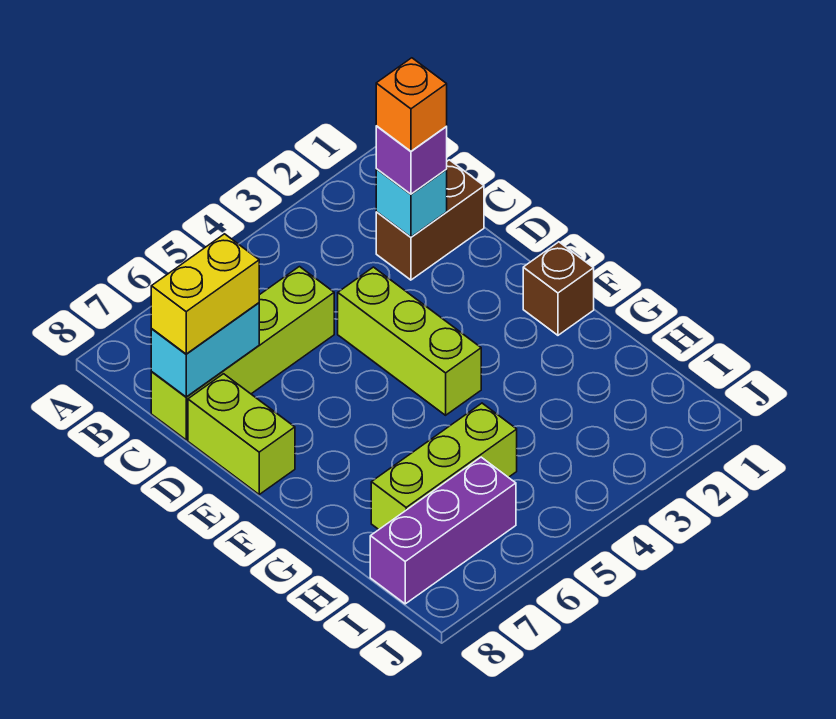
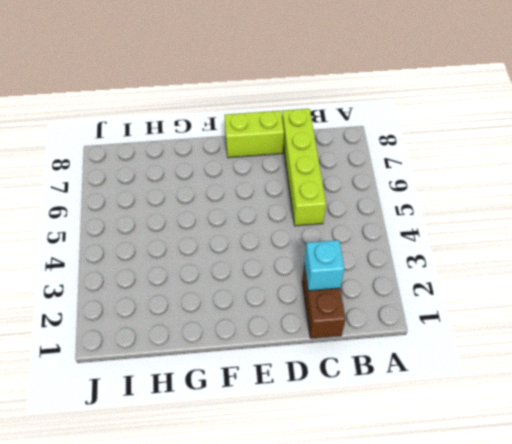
none -> lime brick D4:F4 level 1
none -> brown brick F1 level 1
none -> lime brick H5:H7 level 1

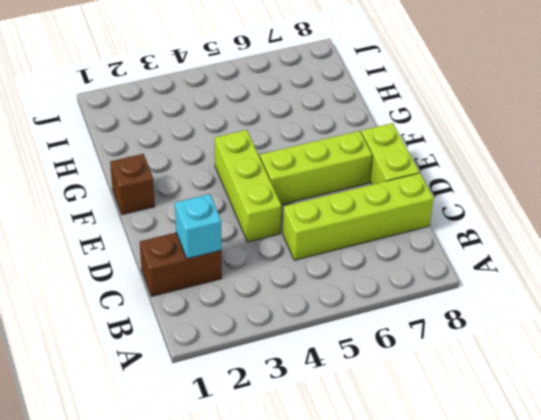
lime brick E5:E7 level 1 -> lime brick H5:H7 level 1
none -> purple brick I6:I8 level 1
none -> cyan brick C7:C8 level 2
none -> purple brick C2 level 3

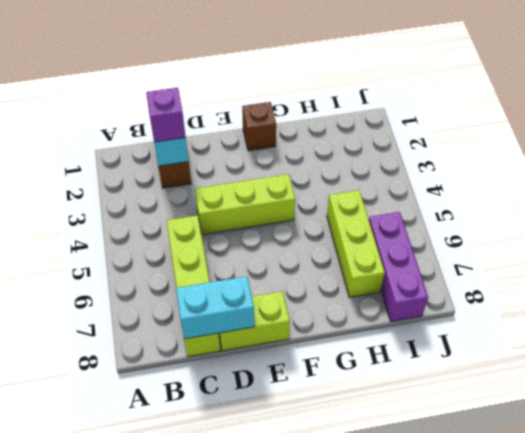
cyan brick C8:D8 level 2 -> cyan brick C7:C8 level 2
none -> yellow brick C7:C8 level 3
none -> orange brick C2 level 4

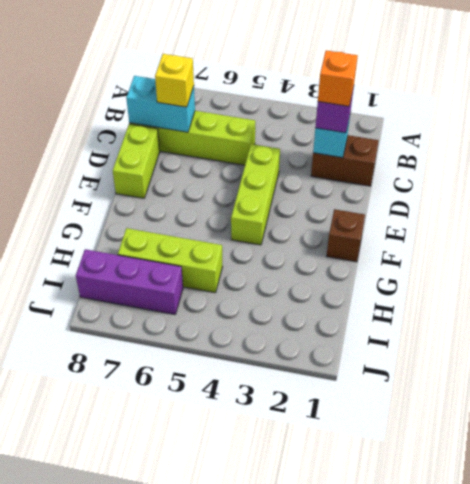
yellow brick C7 level 3 -> yellow brick C7:C8 level 3

